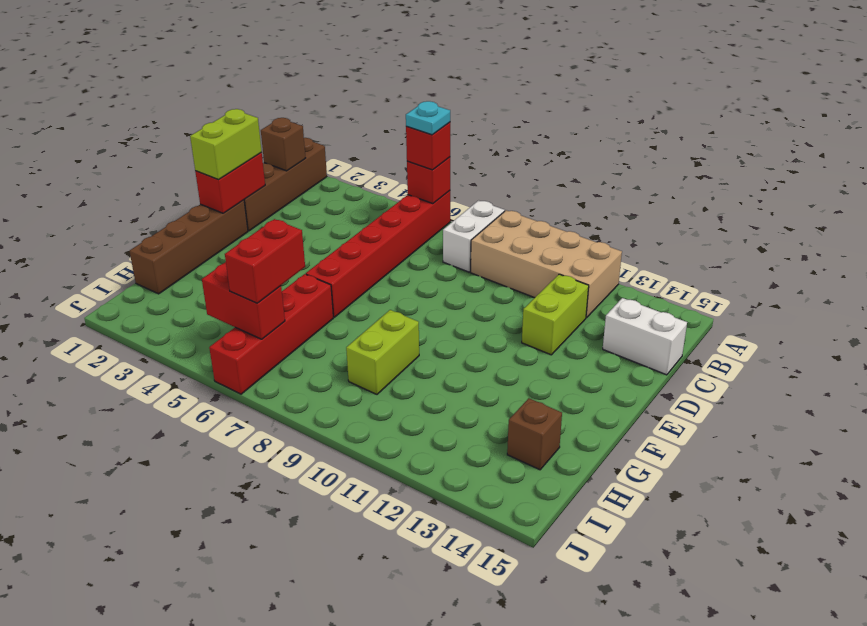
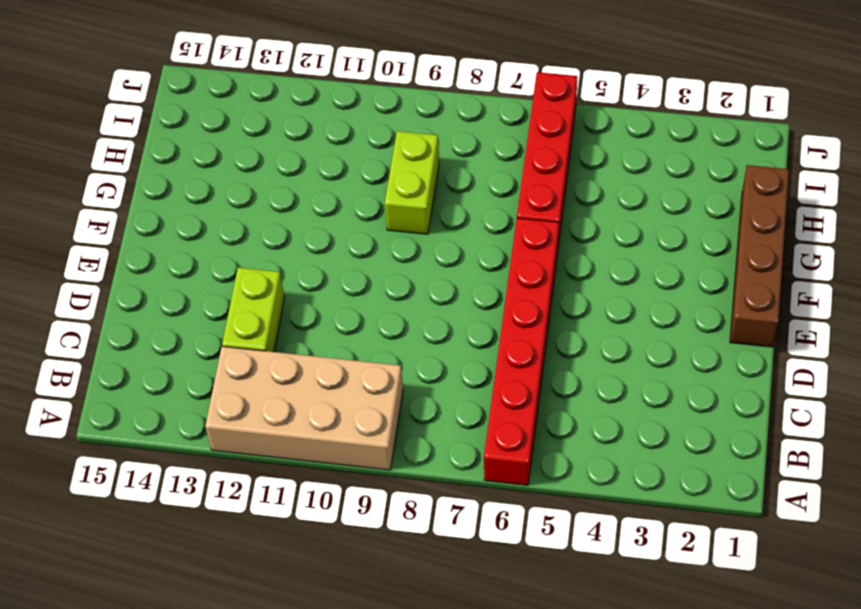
none -> brown brick A1:D1 level 1
none -> white brick A8:B8 level 1
none -> white brick C14:C15 level 1

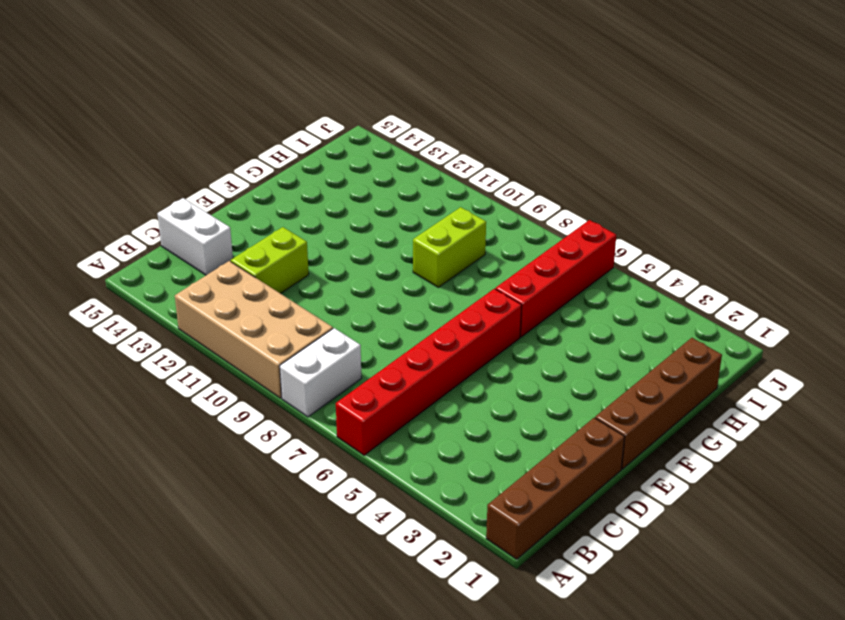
none -> brown brick H14 level 1
none -> red brick A6 level 2
none -> brown brick B1 level 2

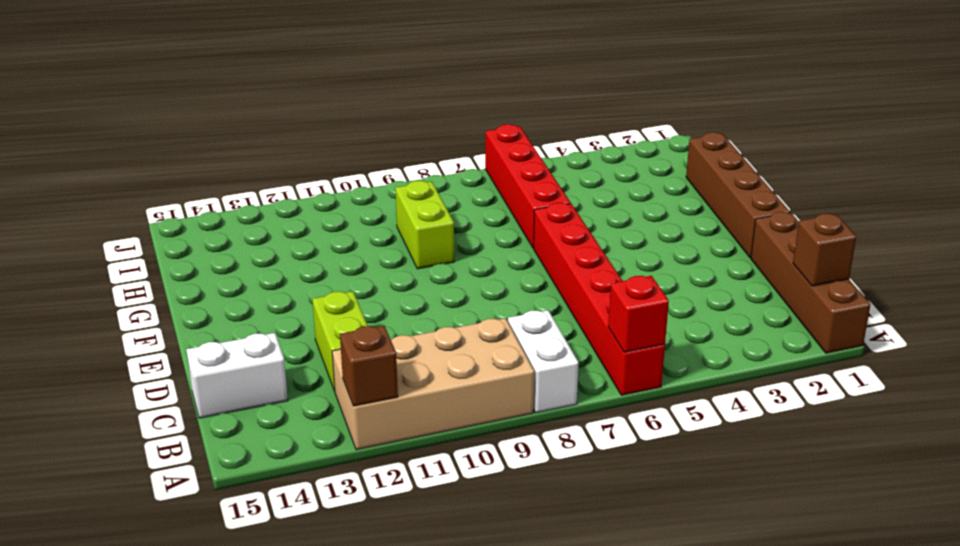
brown brick A12 level 2 -> brown brick H14 level 1
none -> red brick D1:E1 level 2
none -> red brick I5:I6 level 2
none -> red brick A6 level 3

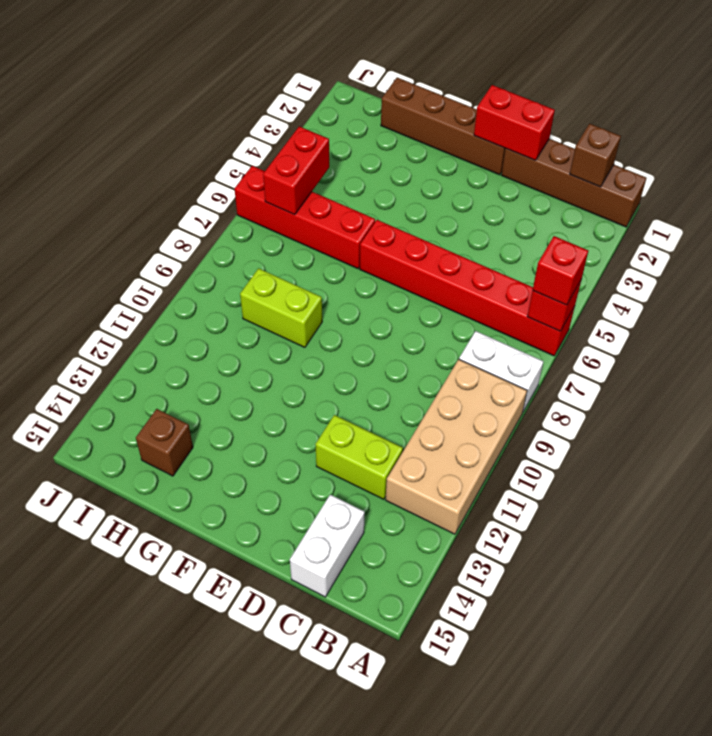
none -> lime brick D1:E1 level 3
none -> red brick H6:I6 level 3
none -> cyan plate A6 level 4

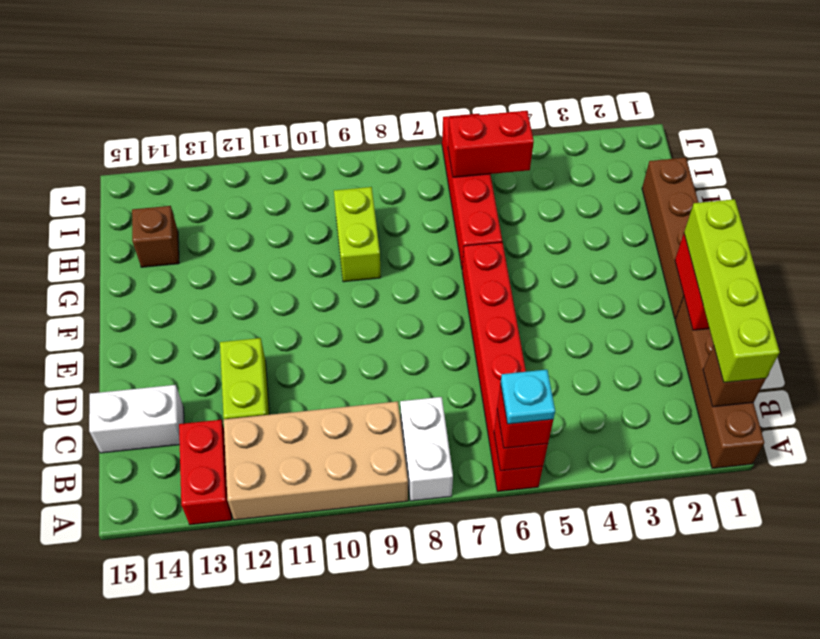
red brick A13:B13 level 1 -> red brick H6:I6 level 3
lime brick B1:E1 level 3 -> lime brick D1:E1 level 3

